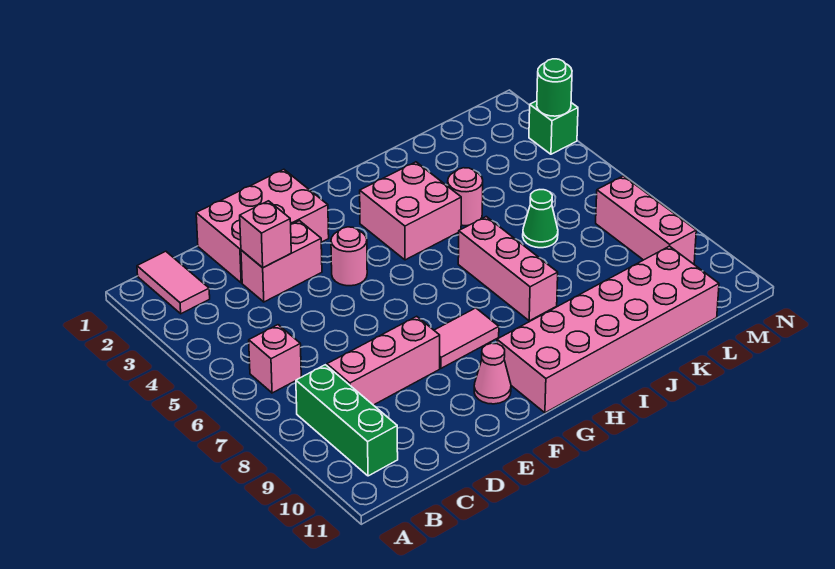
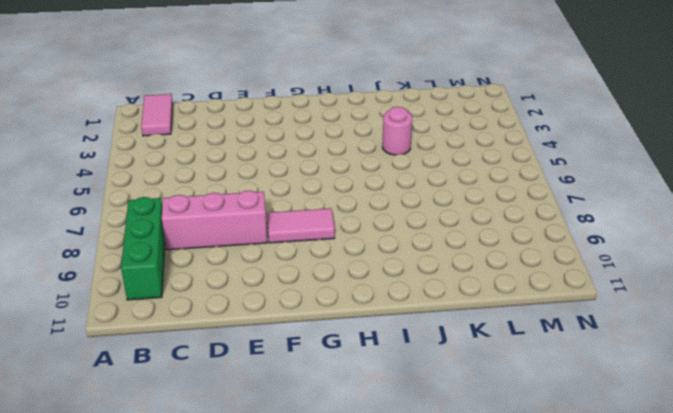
none -> pink brick B6 level 1
none -> pink brick D1:F2 level 1
none -> pink brick D3:E3 level 1

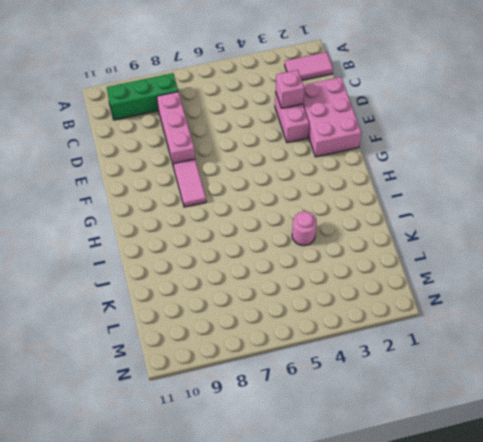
none -> pink brick B6 level 1
none -> pink round brick F4 level 1
none -> pink cone F10 level 1

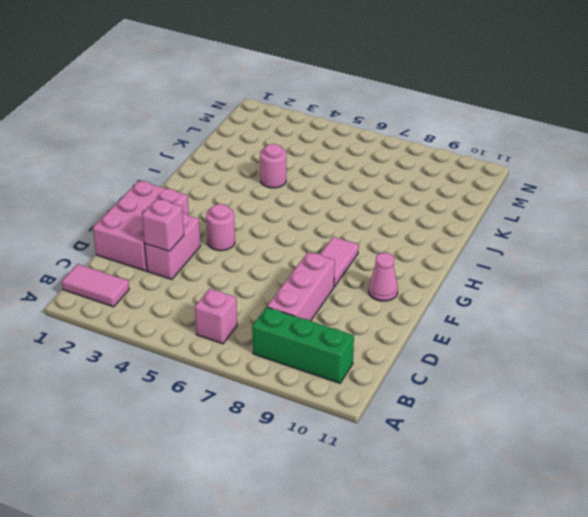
none -> pink brick G10:L11 level 1
none -> pink brick H3:I4 level 1
none -> pink brick I6:I8 level 1

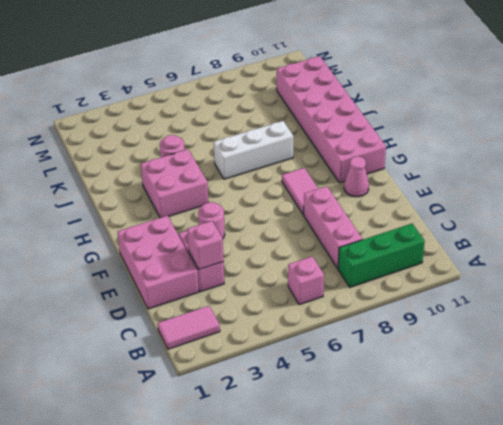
white brick I6:I8 level 1 -> pink brick I6:I8 level 1
none -> green cone K6 level 1
none -> pink brick M7:M9 level 1
none -> green brick N3 level 1

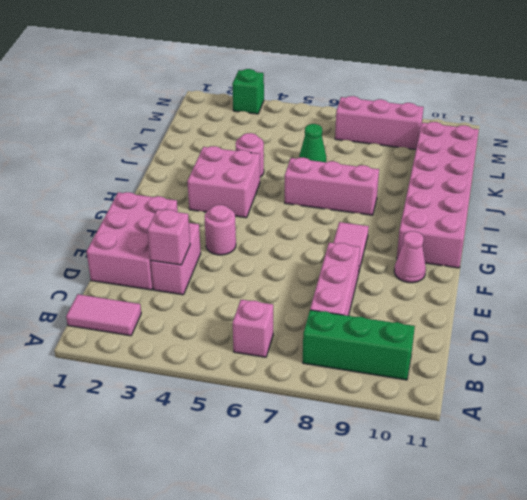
none -> green round brick N3 level 2

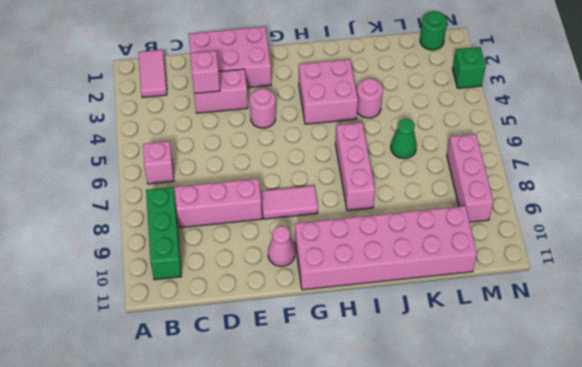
green round brick M1 level 1 -> green round brick N3 level 2

